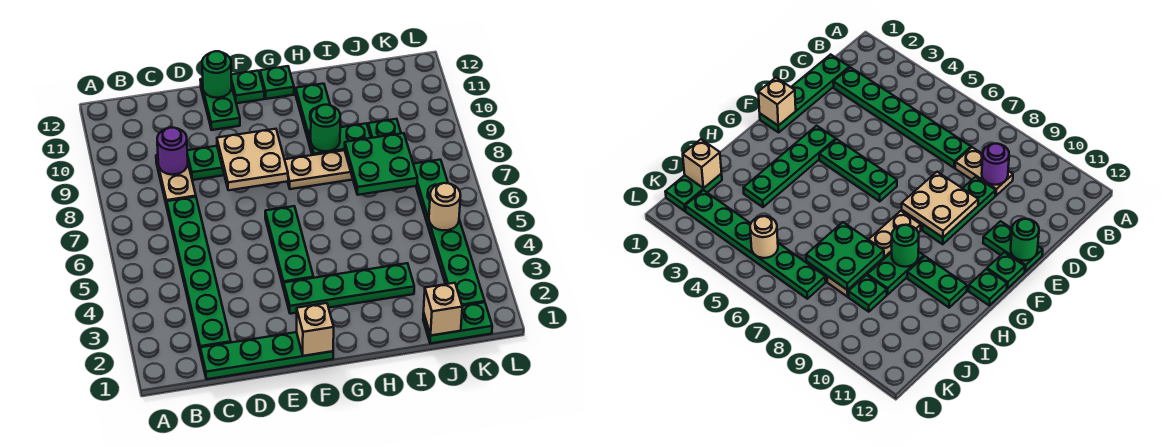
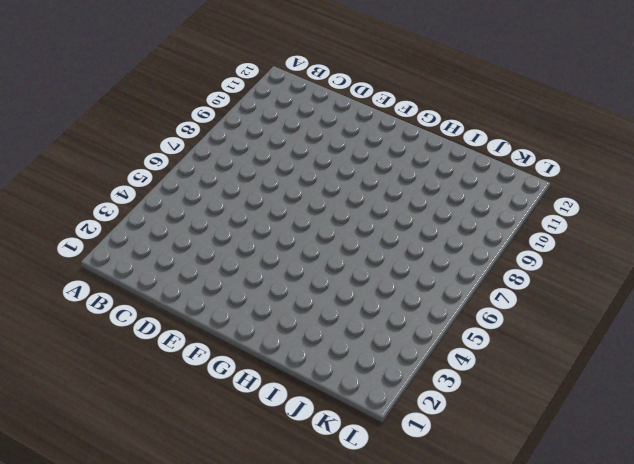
none -> green plate C1:F1 level 1
none -> green plate C2:C7 level 1
none -> tan plate C8:C9 level 1

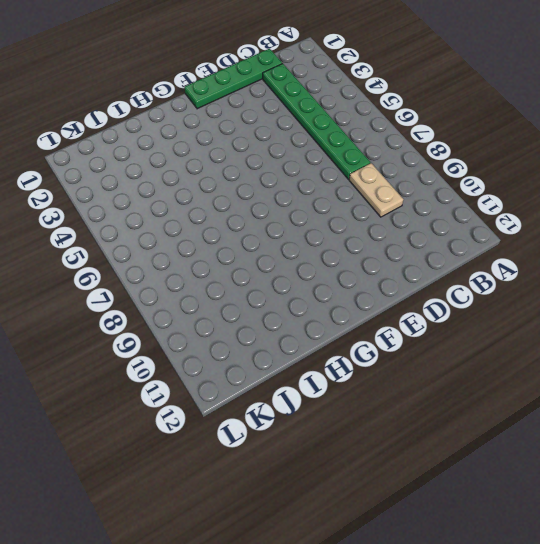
none -> green plate D9:F9 level 1
none -> green plate E11:E12 level 1
none -> green plate F3:I3 level 1

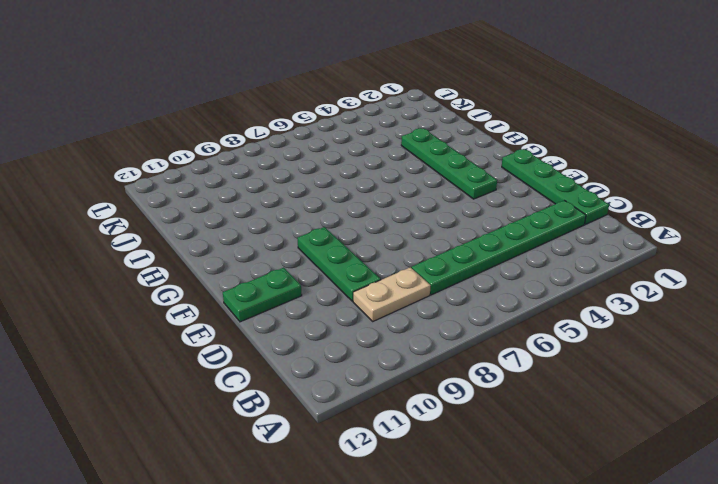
none -> green plate F4:F6 level 1
none -> green plate F12 level 1
none -> tan plate G8:J8 level 1

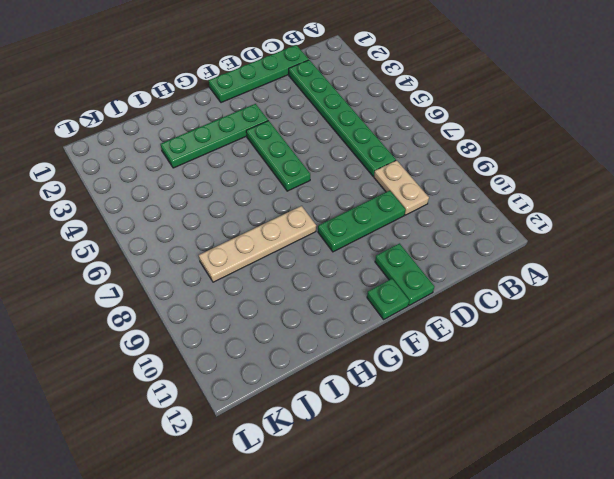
none -> green plate G12 level 1
none -> green plate H9:I9 level 1
none -> green plate H10:H11 level 1

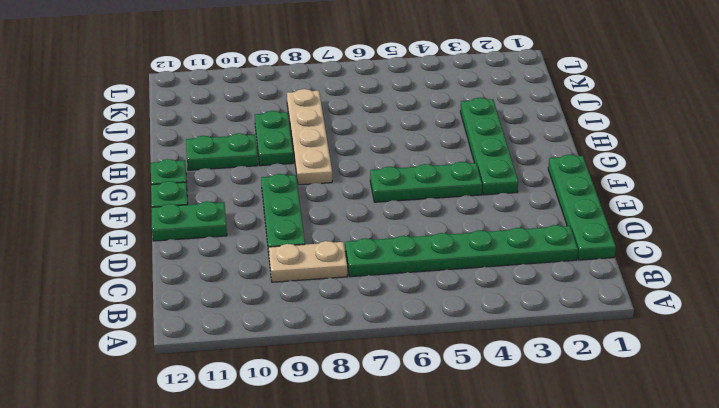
none -> green plate J1:K1 level 1
none -> green plate J9 level 1
none -> green plate K2:K7 level 1

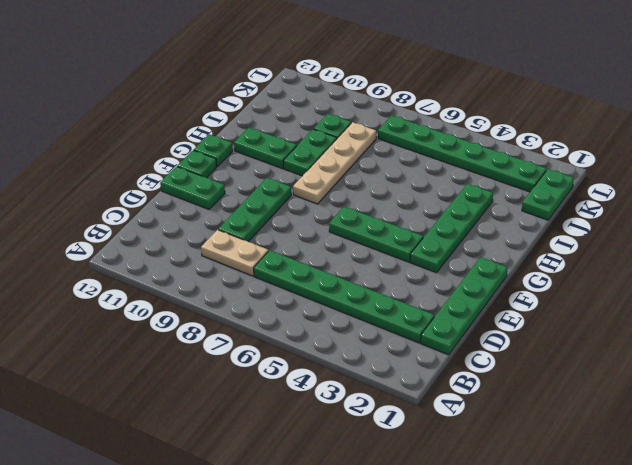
none -> purple round brick C9 level 2
none -> tan plate E8:F9 level 2
none -> green round brick E12 level 2

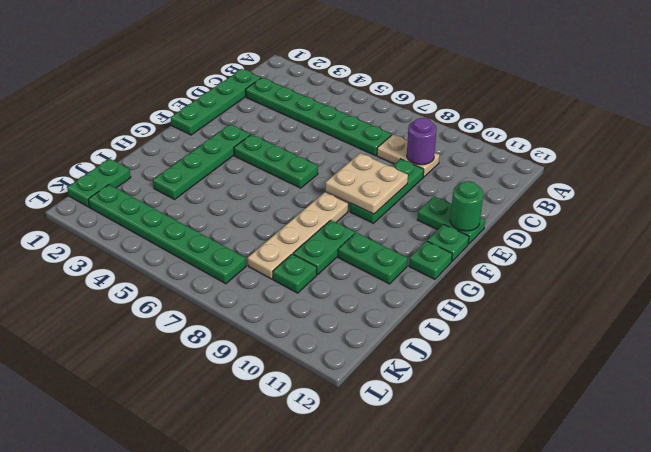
none -> tan brick F1 level 2
none -> green round brick H9 level 2
none -> green plate I7:J8 level 2

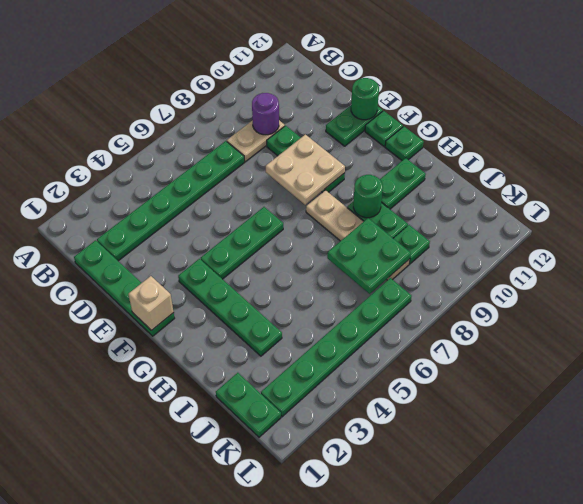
none -> tan brick J1 level 2
none -> tan round brick K5 level 2

